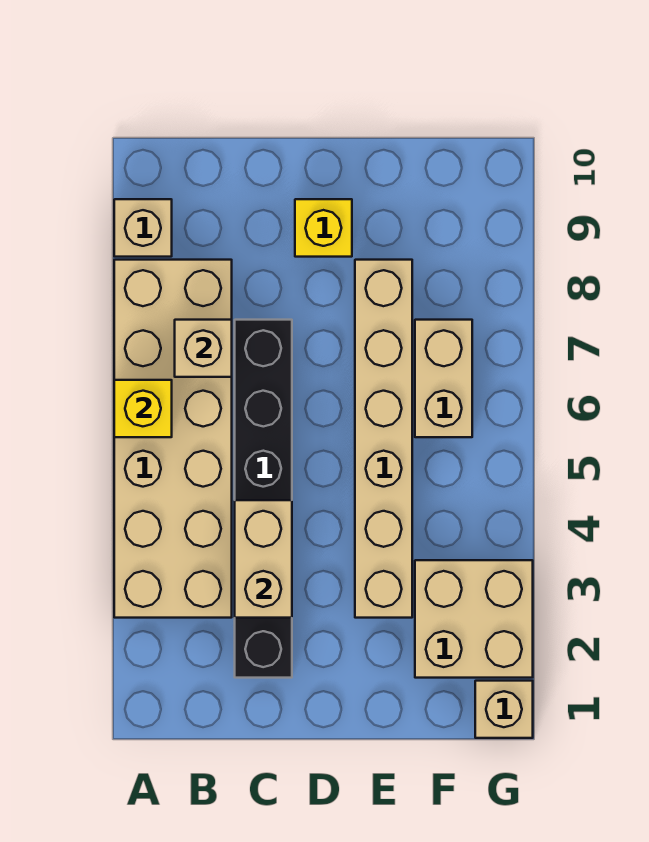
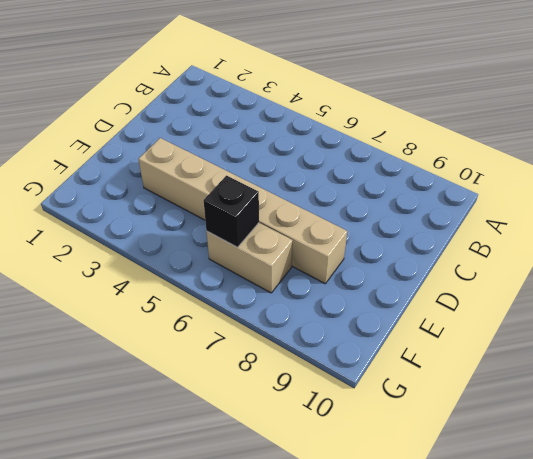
black brick F6 level 2 -> none
none -> tan brick A3:B8 level 1
none -> tan brick A9 level 1

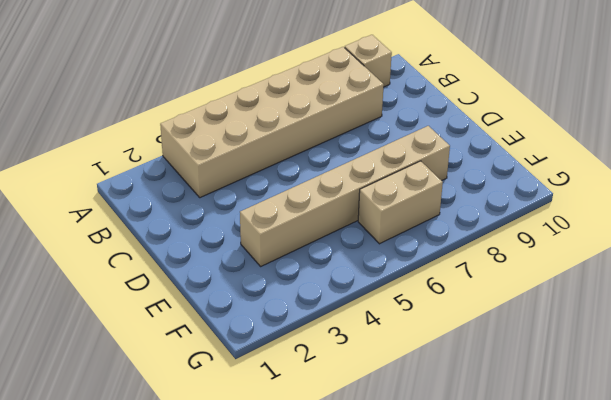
none -> black brick C2:C7 level 1
none -> yellow brick D9 level 1

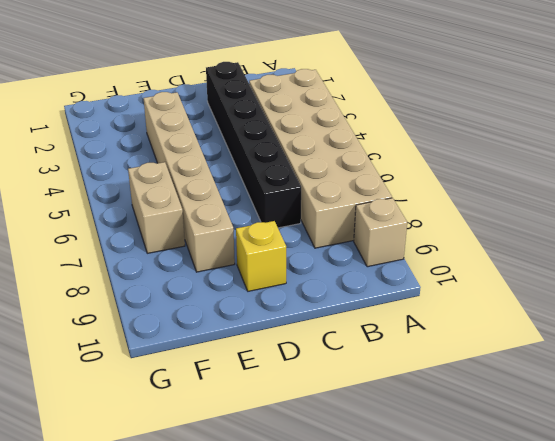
none -> tan brick F2:G3 level 1
none -> tan brick G1 level 1

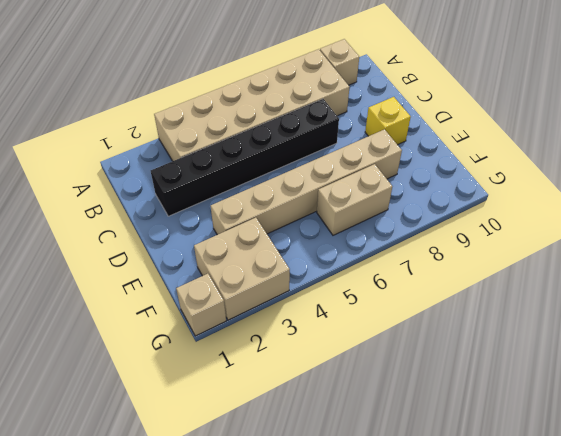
none -> yellow brick A6 level 2
none -> tan brick B7 level 2

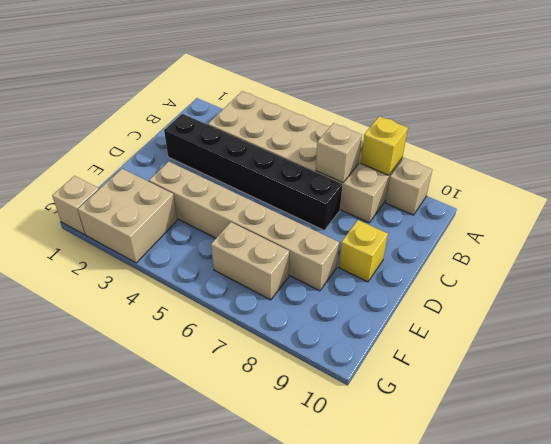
yellow brick A8 level 2 -> yellow brick A6 level 2
none -> tan brick C3:C4 level 2

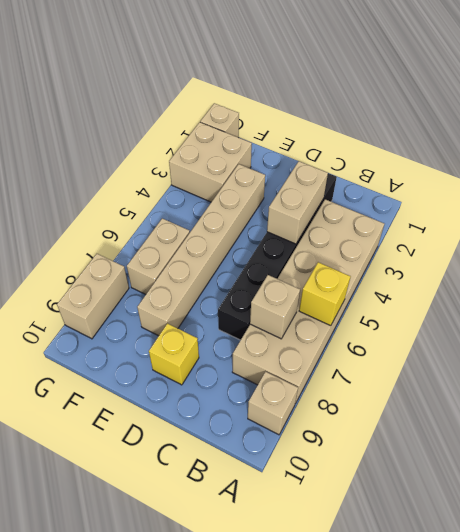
tan brick G8:G9 level 1 -> none

